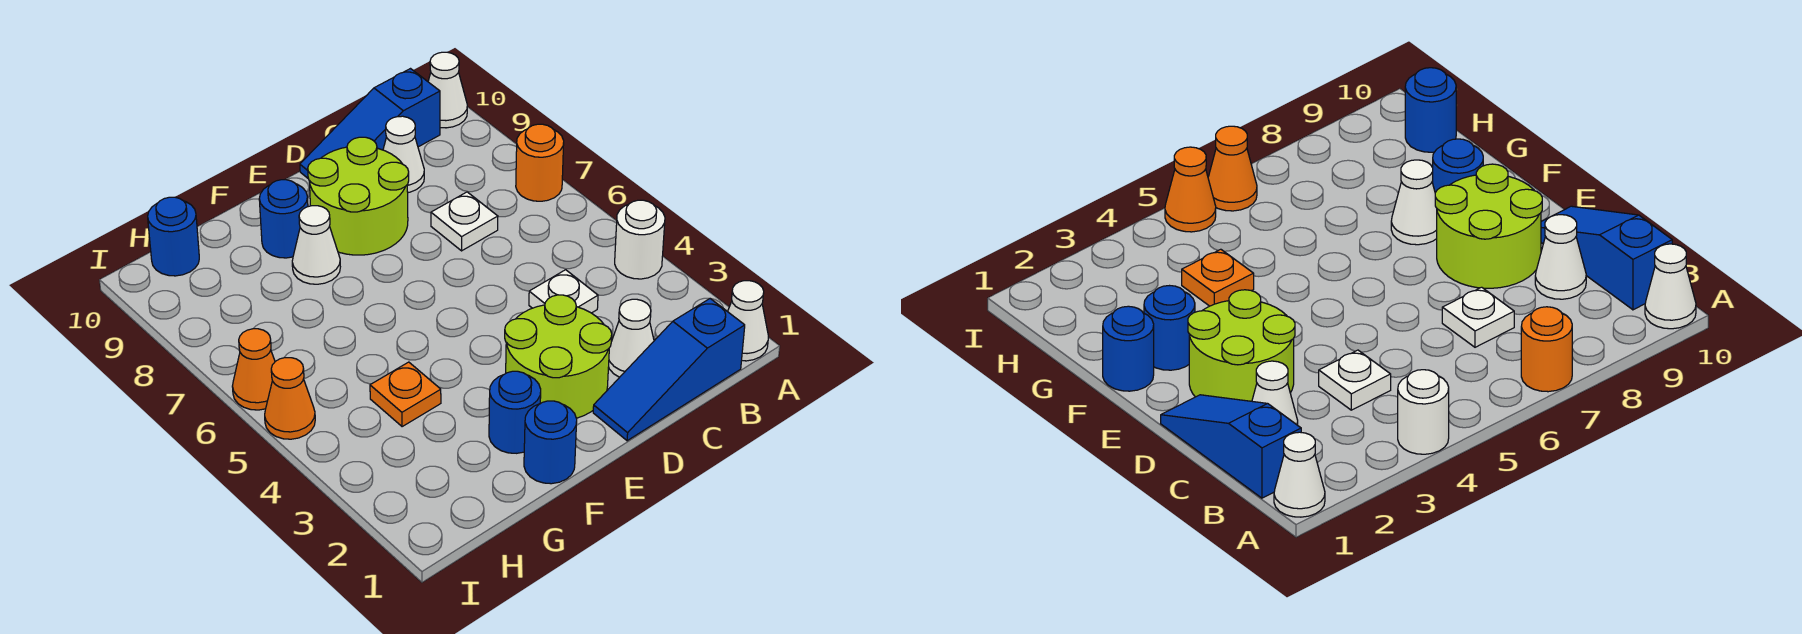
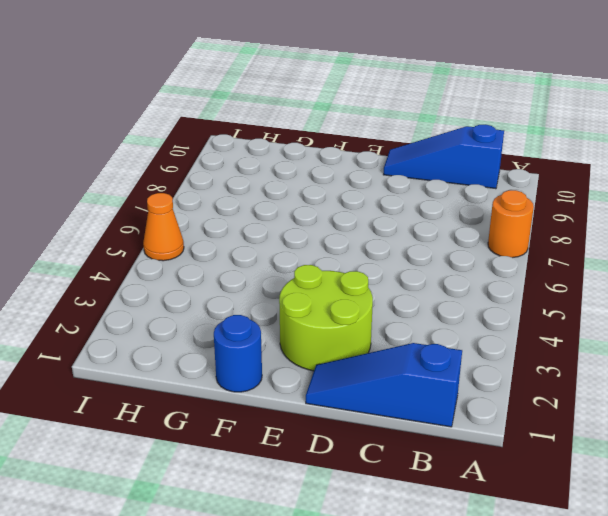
none -> white cone A1 level 1
none -> white round brick A4 level 1
none -> white cone A10 level 1

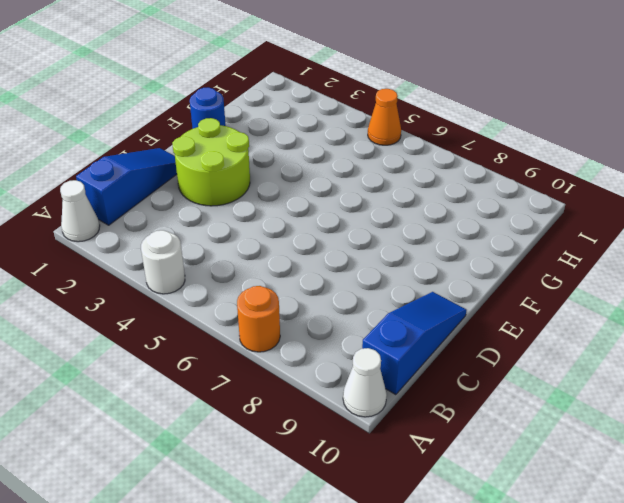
none -> white cone C2 level 1
none -> white plate C4 level 1
none -> white plate C7 level 1

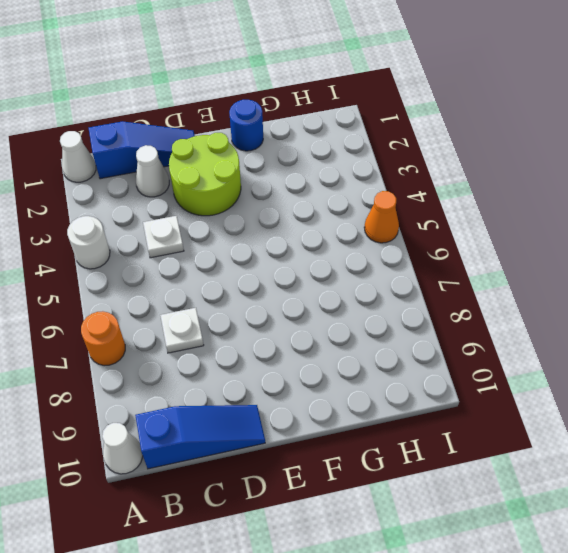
none -> white cone C9 level 1
none -> lime round brick D8:E9 level 1
none -> blue round brick F2 level 1

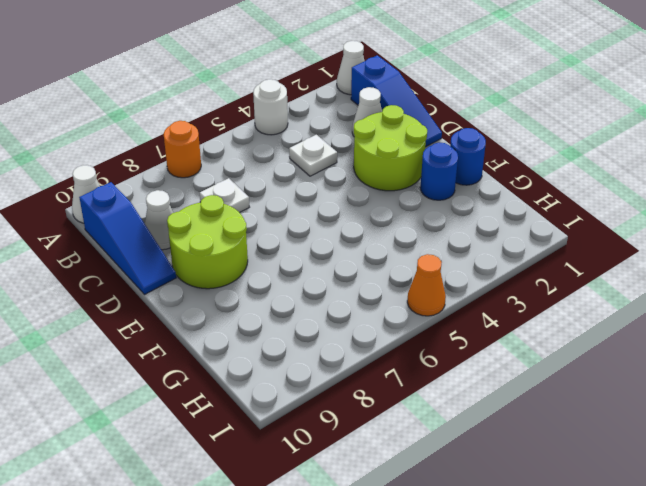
none -> white cone F8 level 1
none -> blue round brick F9 level 1
none -> orange plate G4 level 1

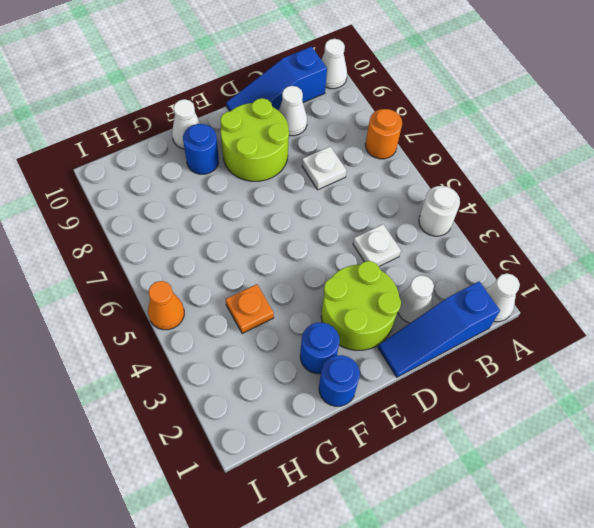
white cone F10 level 1 -> white cone F8 level 1
none -> blue round brick H10 level 1
none -> orange cone I6 level 1

